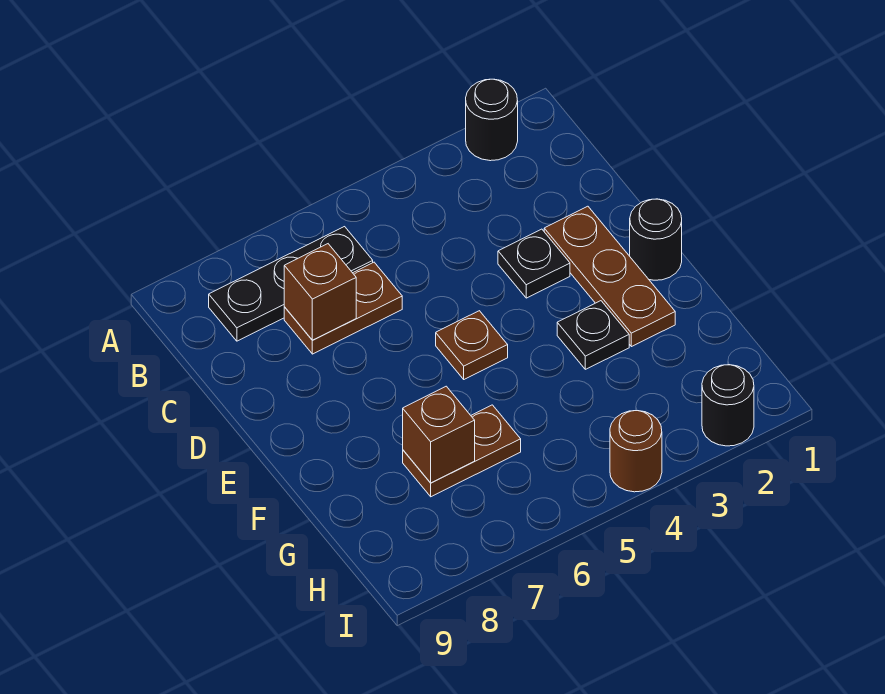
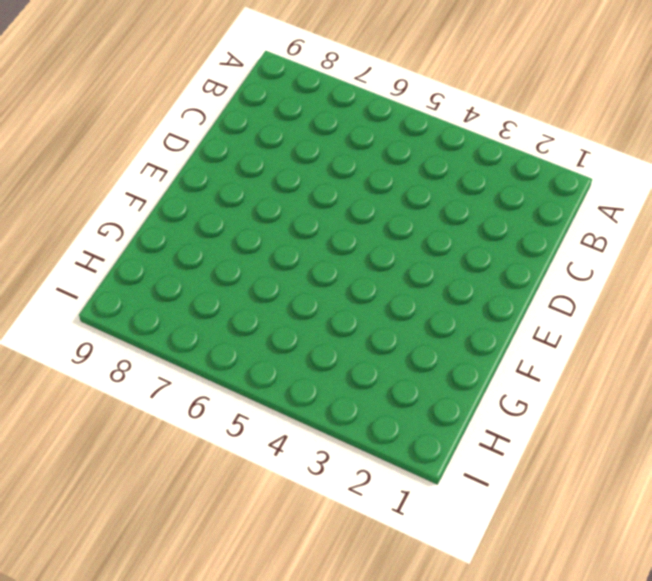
none -> black round brick A2 level 1
none -> black plate B6:B8 level 1
none -> brown plate C6:C7 level 1

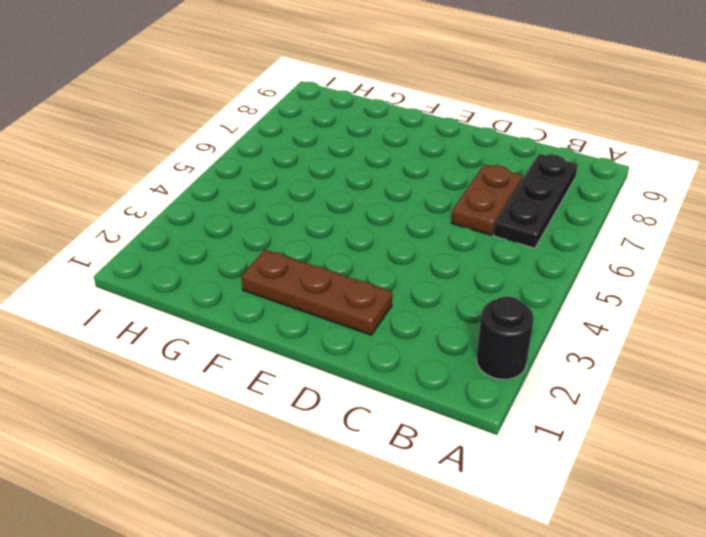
none -> black plate D3 level 1
none -> black round brick E1 level 1
none -> brown plate E5 level 1

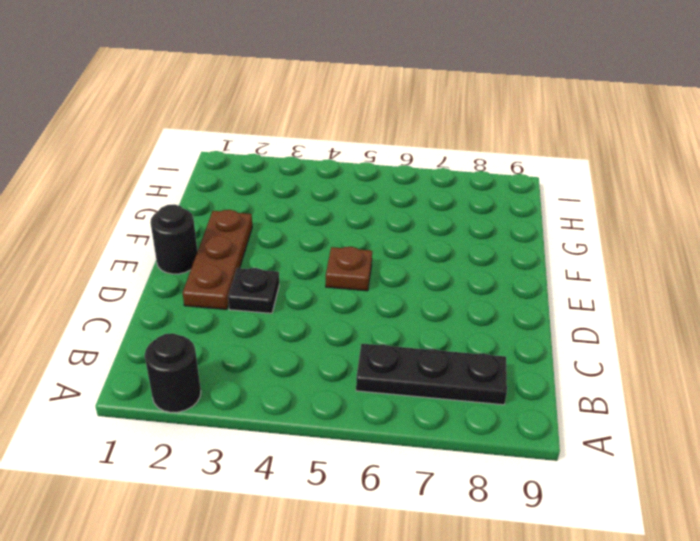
none -> brown plate C6:C7 level 1
none -> black plate F3 level 1
none -> brown plate G6:G7 level 1

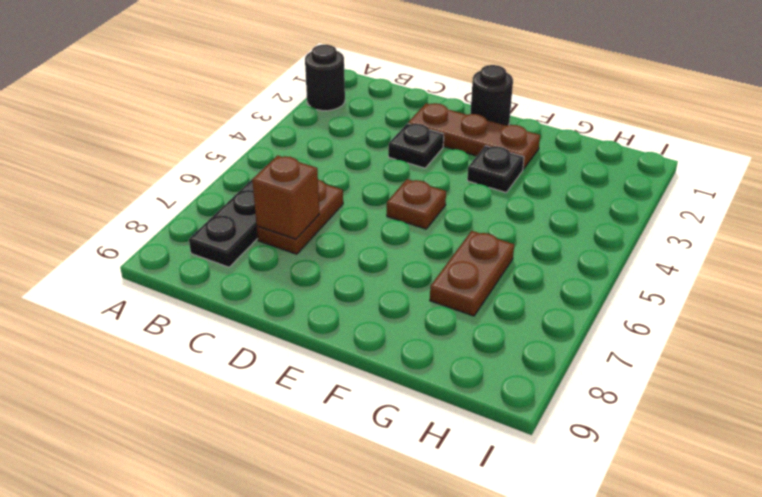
none -> black round brick I2 level 1
none -> brown round brick I4 level 1
none -> brown brick G7 level 2

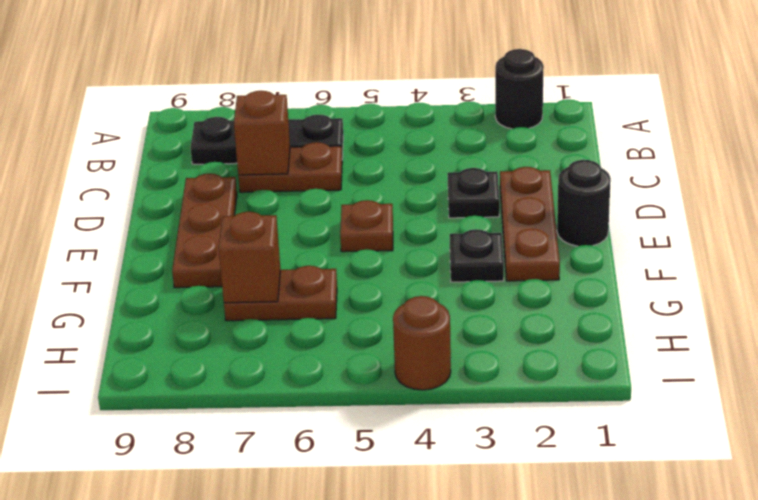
brown plate D8:F8 level 1 -> none
none -> black round brick I2 level 1

